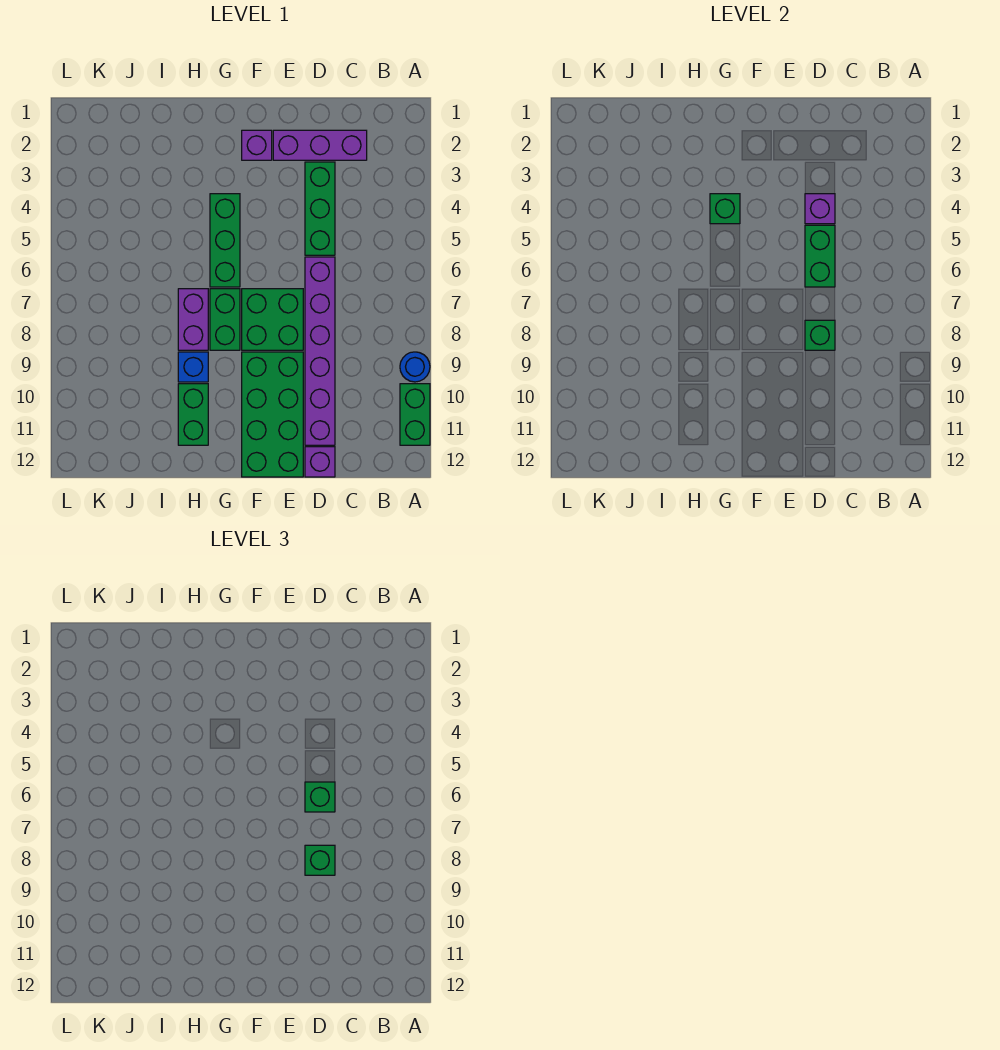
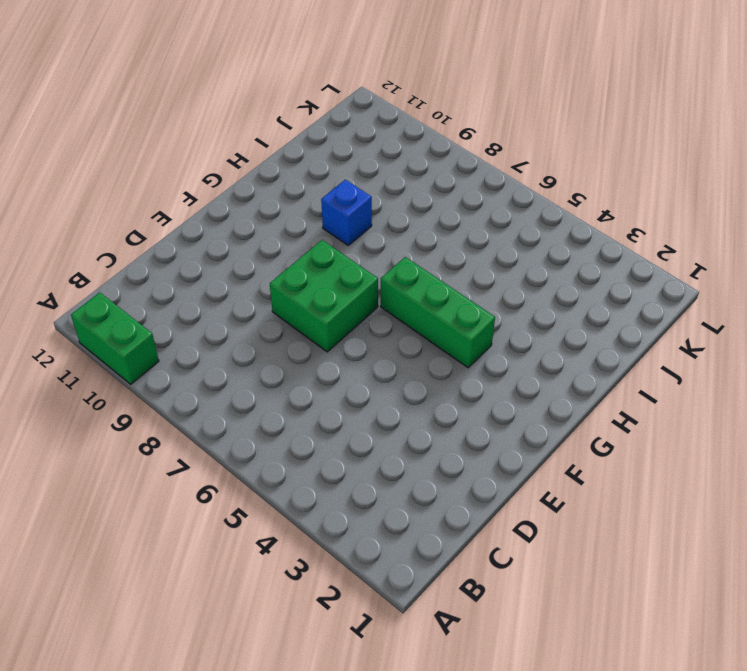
none -> blue round brick A9 level 1
none -> purple brick C2:E2 level 1
none -> green brick D3:D5 level 1

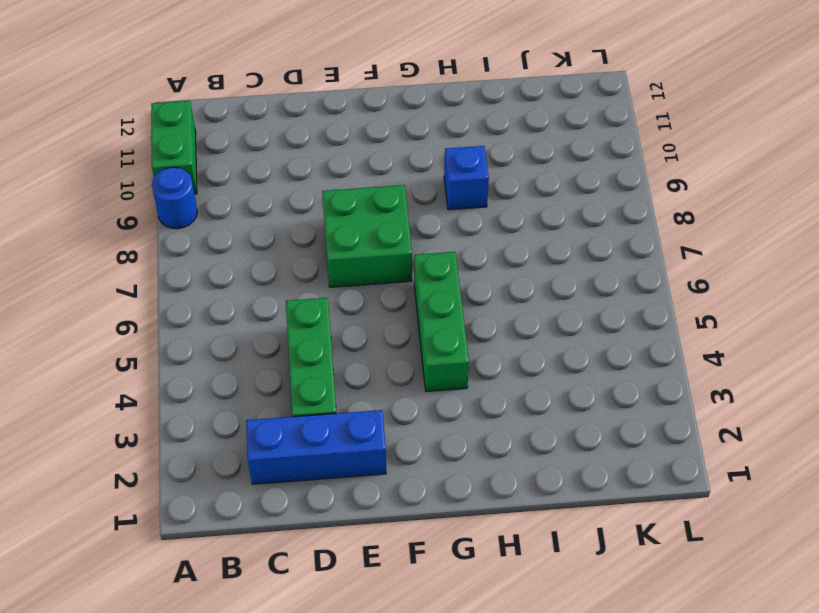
blue brick C2:E2 level 1 -> purple brick C2:E2 level 1
none -> purple brick D6:D11 level 1
none -> purple brick D12 level 1
none -> green brick E9:F12 level 1

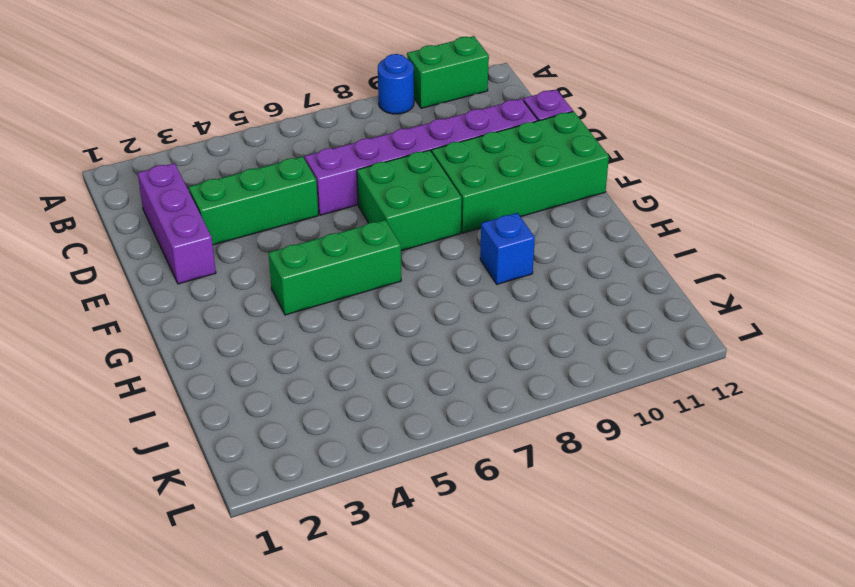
none -> purple brick F2 level 1
none -> green brick G7:G8 level 1
none -> purple brick H7:H8 level 1

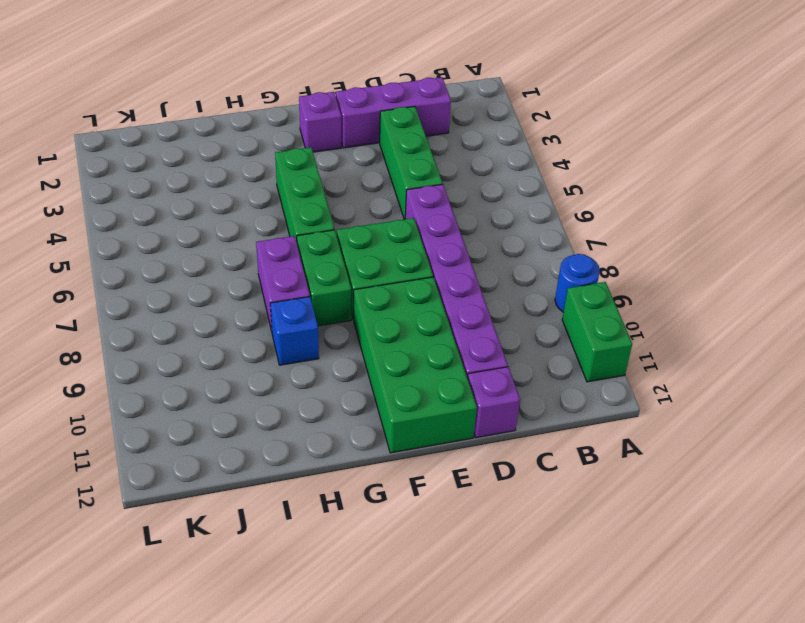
none -> green brick H10:H11 level 1
none -> purple brick D4 level 2
none -> green brick D5:D6 level 2

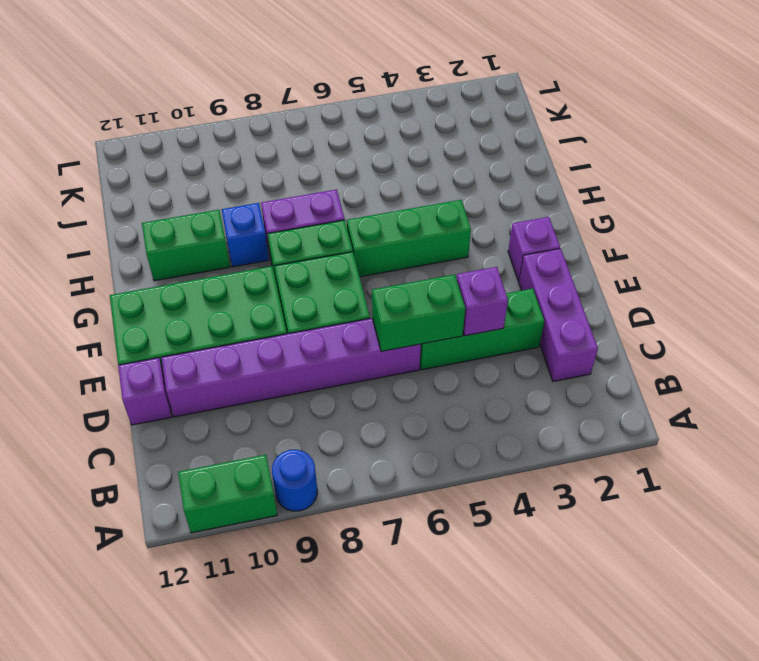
none -> green brick D8 level 2
none -> green brick G4 level 2
none -> green brick D6 level 3

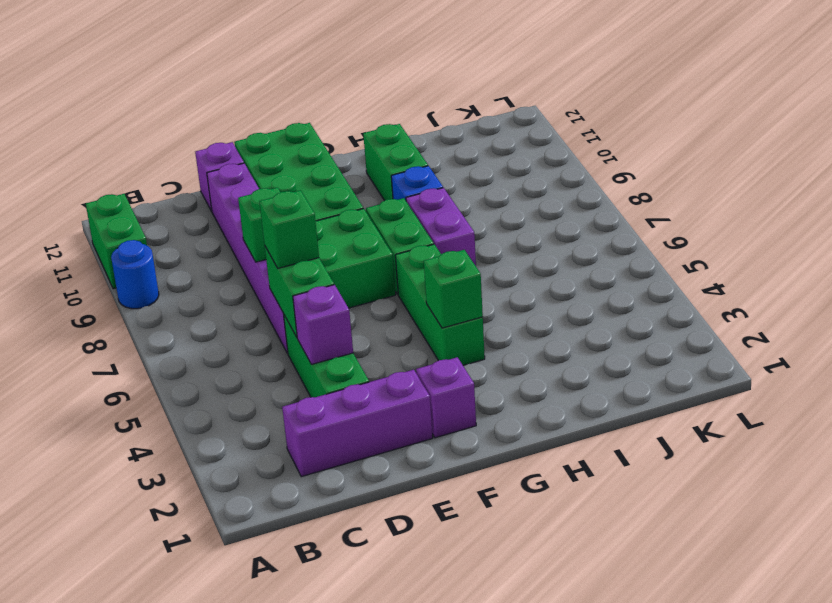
none -> green brick D8 level 3

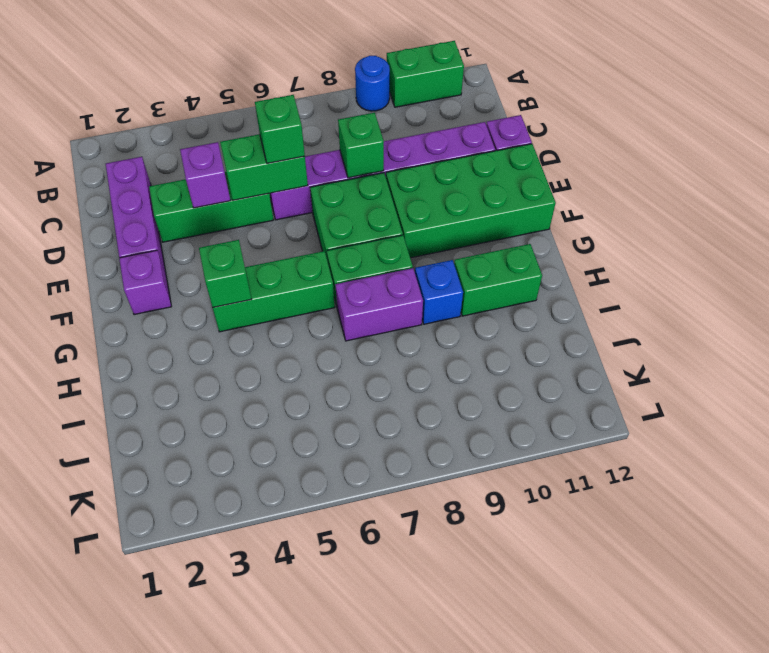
none -> green brick D8 level 3

